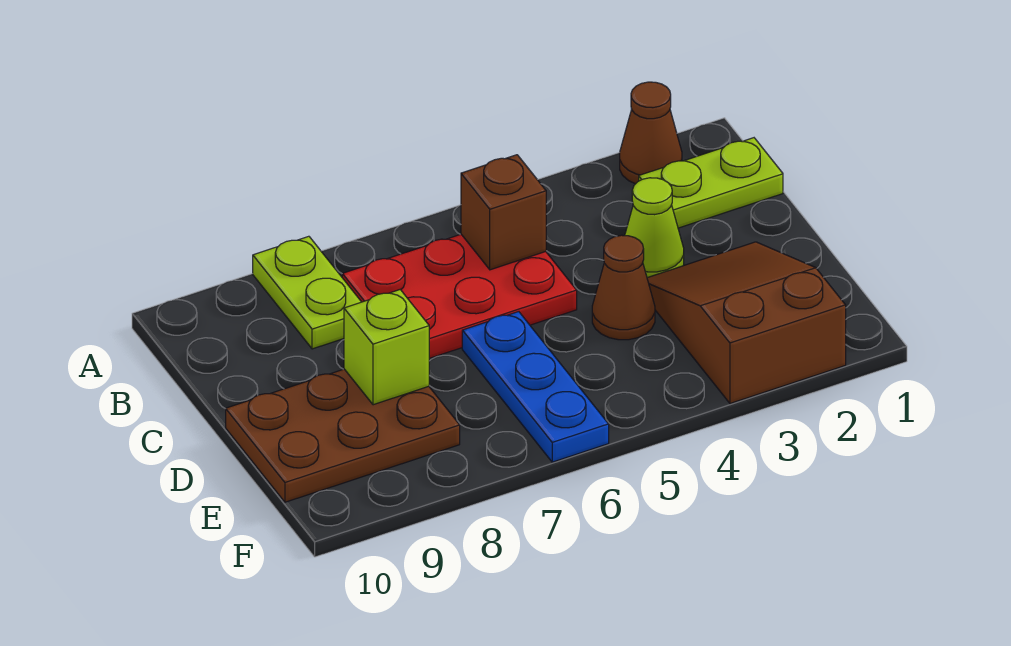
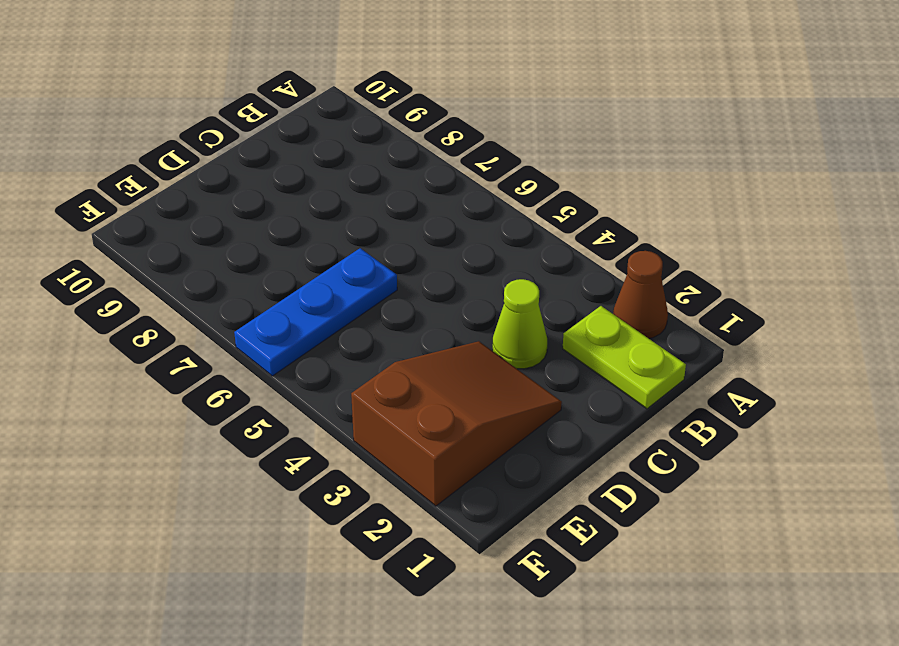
none -> lime plate A8:B8 level 1
none -> red plate B5:C7 level 1

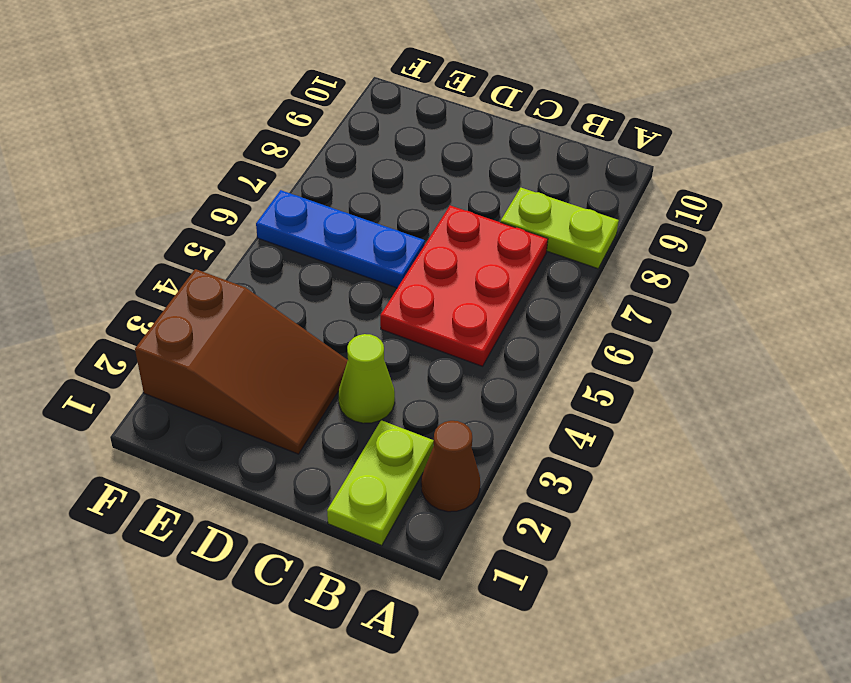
none -> brown cone D4 level 1
none -> brown plate D8:E10 level 1

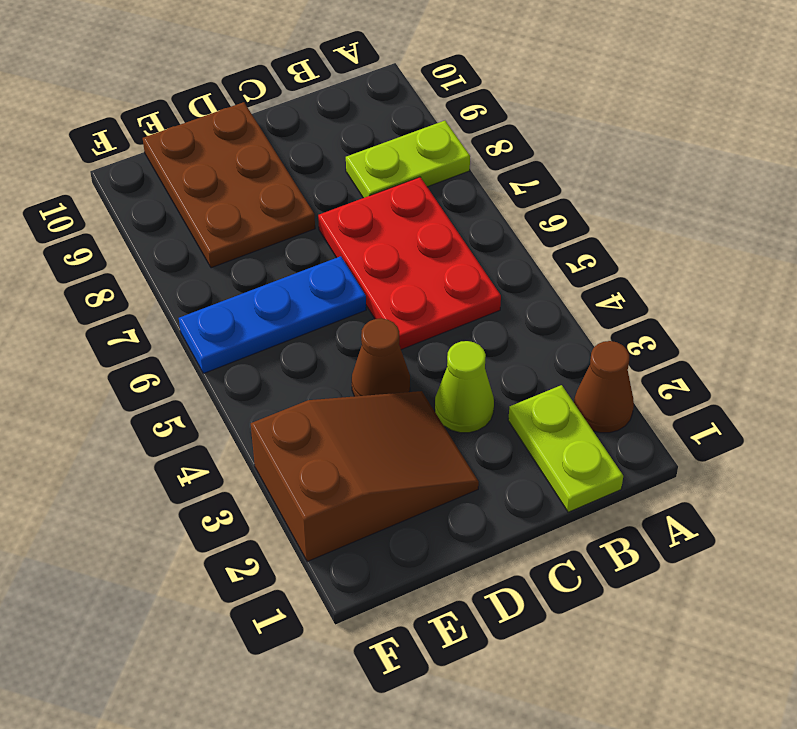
none -> brown brick B5 level 2
none -> lime brick D8 level 2

